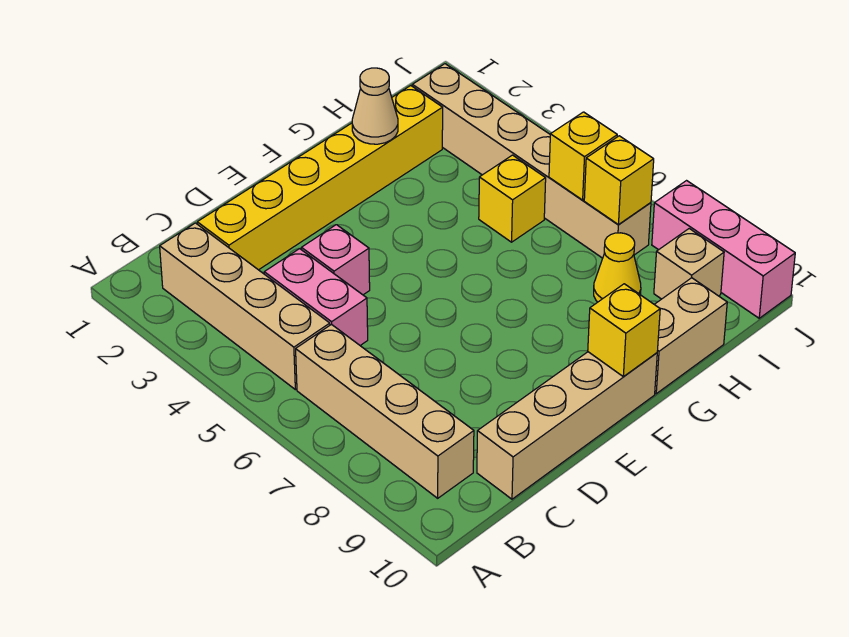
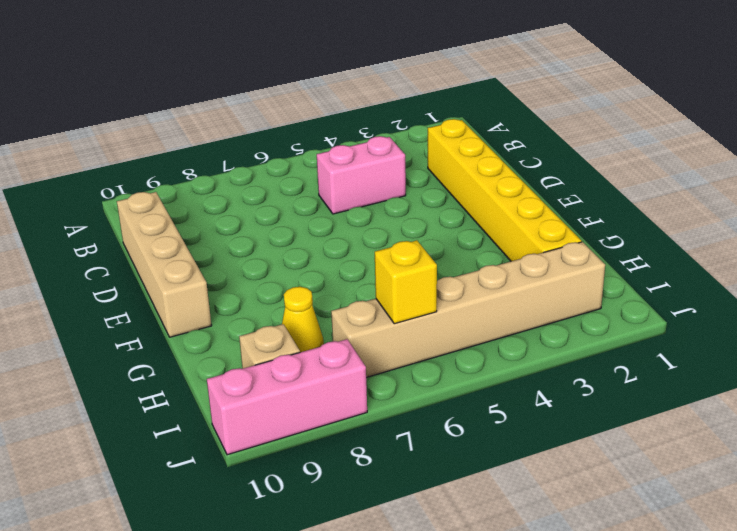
none -> tan brick B2:B5 level 1
none -> tan brick B6:B9 level 1
none -> pink brick D4 level 1

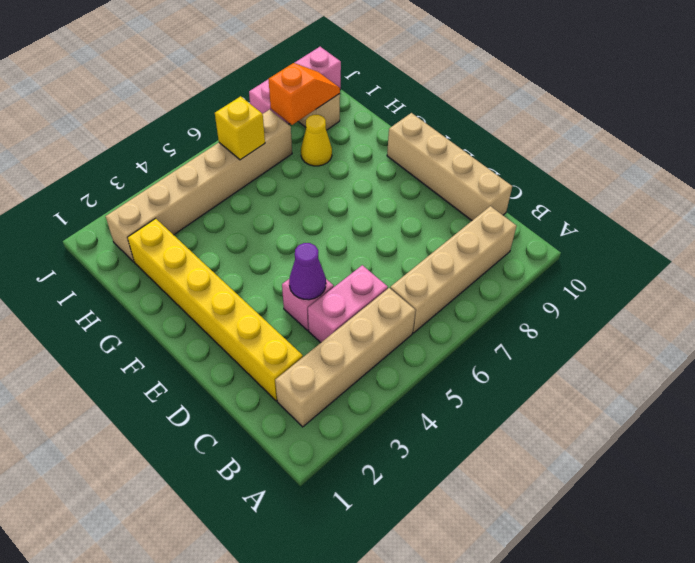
purple cone D4 level 2 -> none
orange slope I8:I9 level 2 top 8 -> none
none -> tan brick G10:H10 level 1
none -> yellow brick H5 level 1
none -> yellow brick F10 level 2

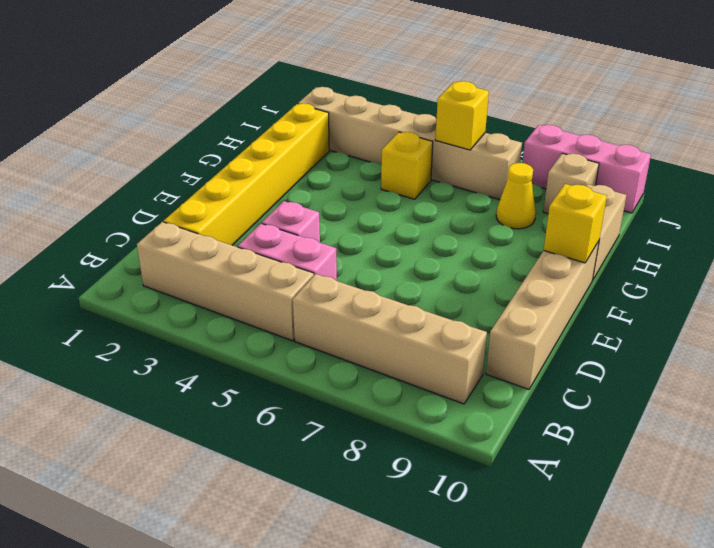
none -> tan cone G2 level 2
none -> yellow brick I7 level 2

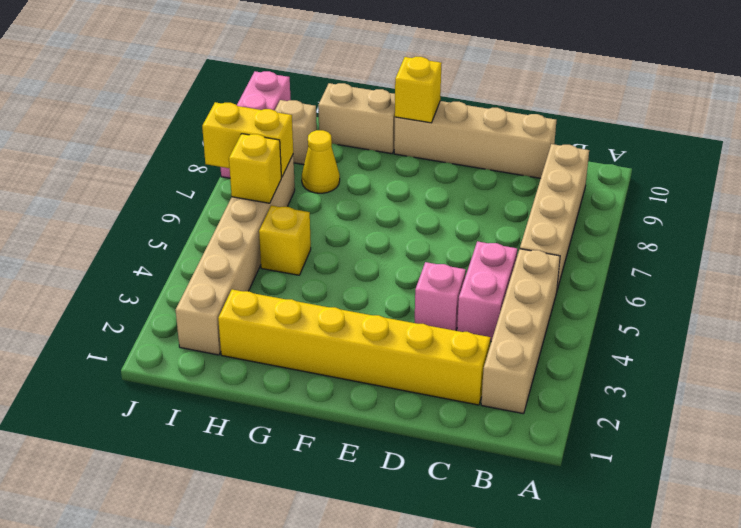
yellow brick I7:J7 level 2 -> yellow brick I7 level 2
none -> tan cone G2 level 2

